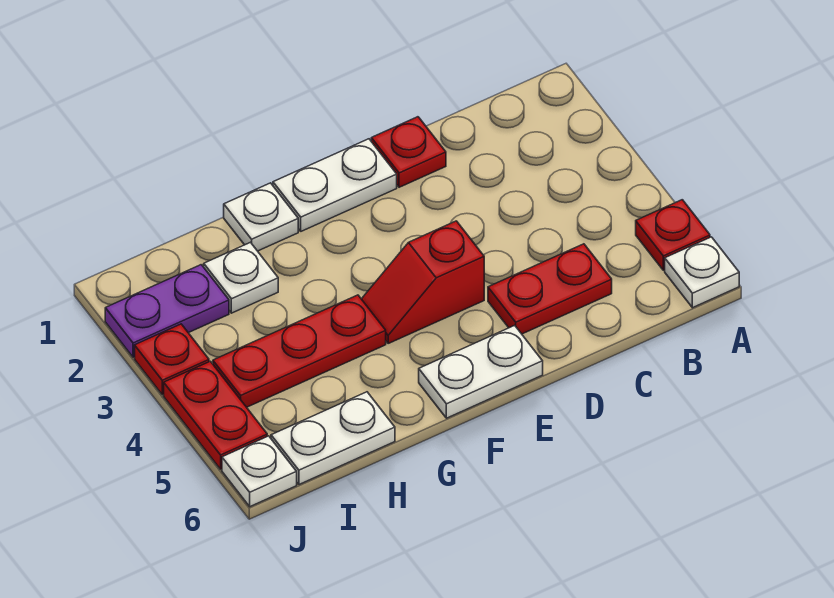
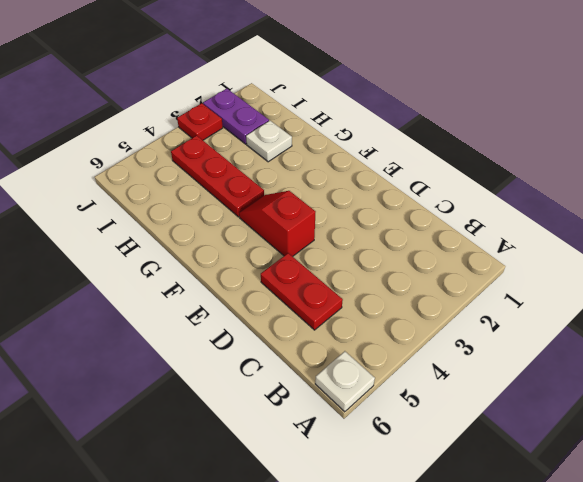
none -> red plate A5 level 1
none -> red plate D1 level 1
none -> white plate E1:F1 level 1

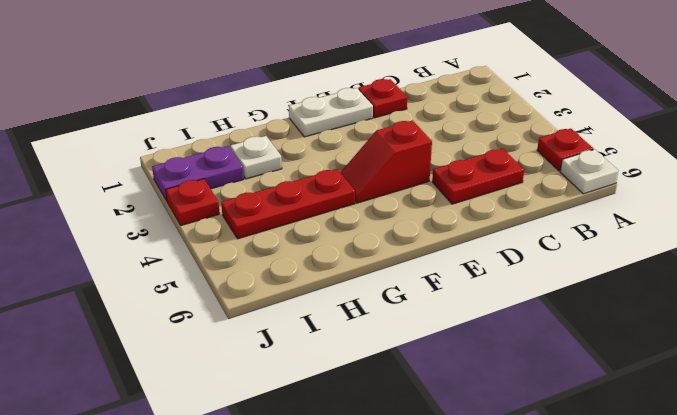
none -> white plate E6:F6 level 1
none -> white plate G1 level 1
none -> white plate H6:I6 level 1

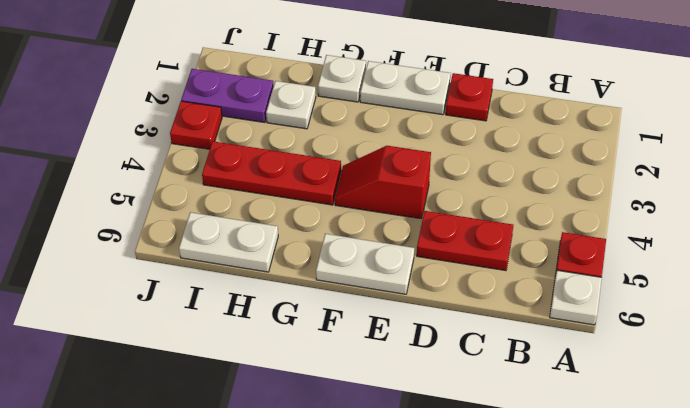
none -> red plate J4:J5 level 1
none -> white plate J6 level 1

